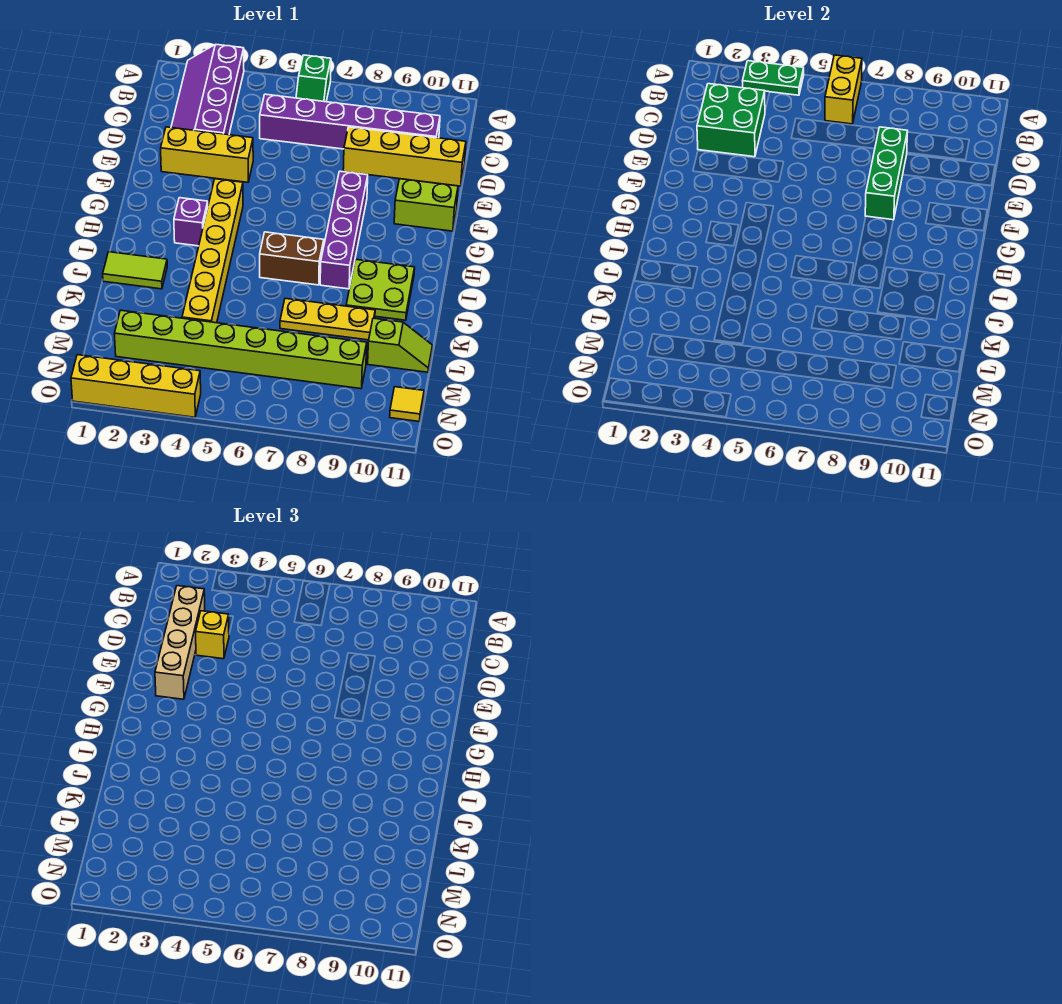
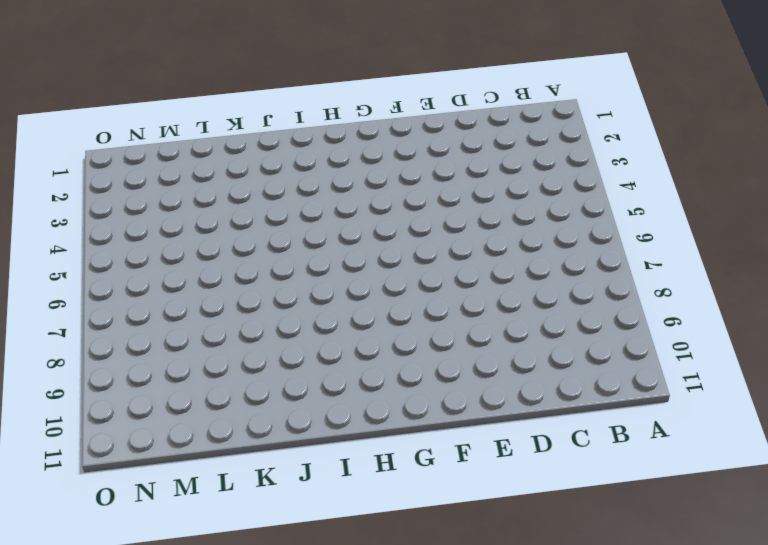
none -> purple slope A2:D3 level 1 top 3
none -> green slope A6:B6 level 1 top A
none -> purple brick C5:C10 level 1

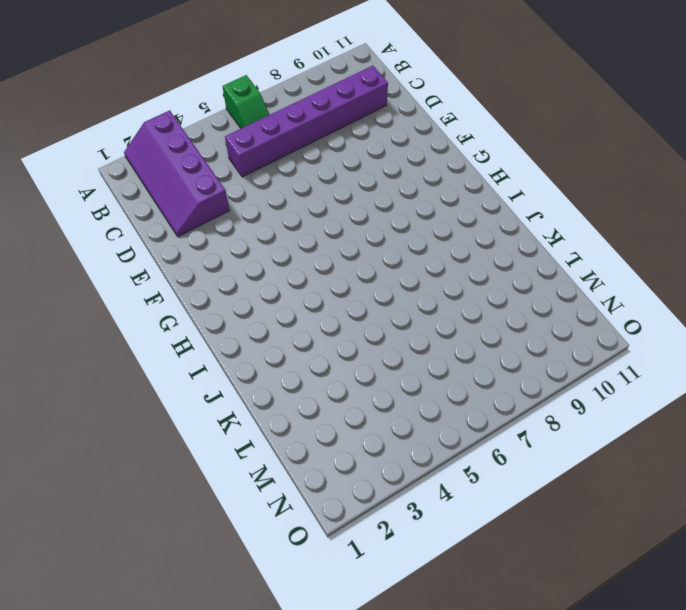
none -> yellow brick D8:D11 level 1
none -> yellow brick E2:E4 level 1
none -> purple brick F8:I8 level 1

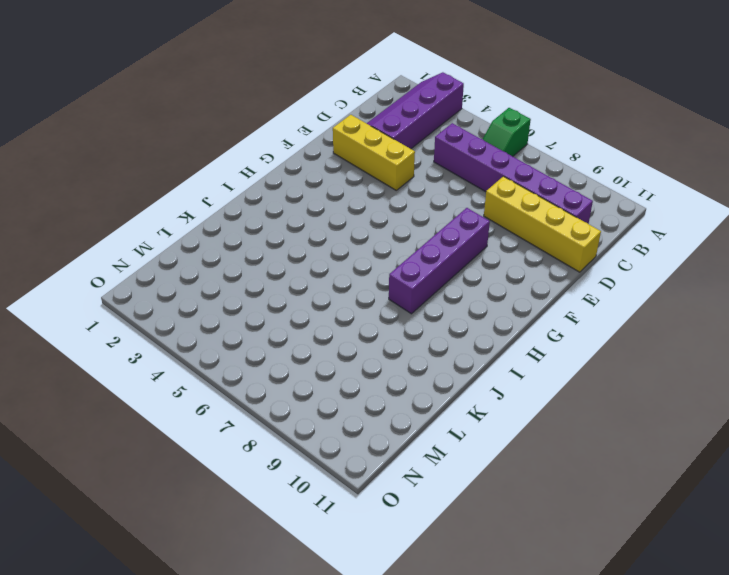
none -> lime brick F10:F11 level 1
none -> yellow brick G4:L4 level 1
none -> purple brick H3 level 1

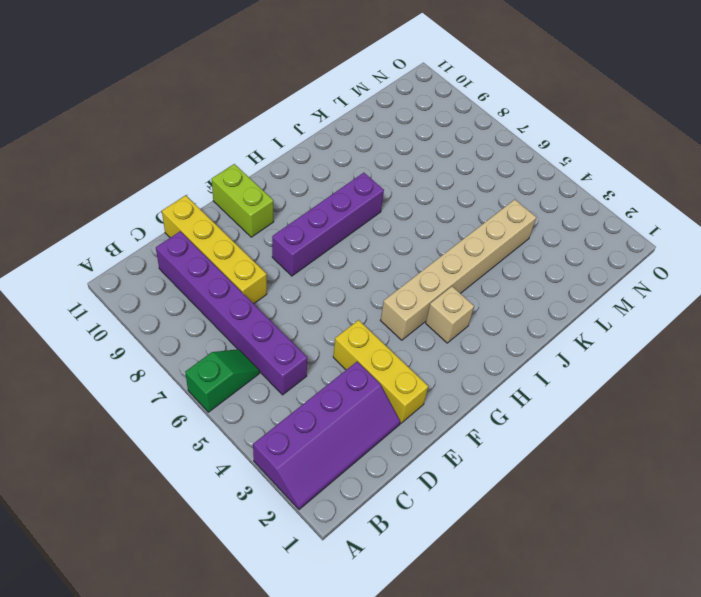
tan brick G4:L4 level 1 -> yellow brick G4:L4 level 1
tan brick H3 level 1 -> purple brick H3 level 1
none -> brown brick I6:I7 level 1
none -> lime plate I9:J10 level 1
none -> lime tile J1:J2 level 1

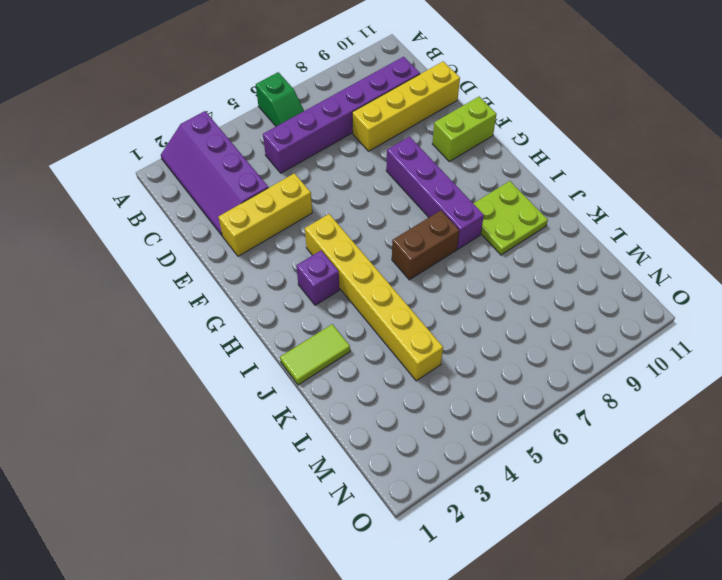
none -> yellow plate K7:K9 level 1
none -> lime slope L10:L11 level 1 top 10
none -> lime brick M2:M9 level 1

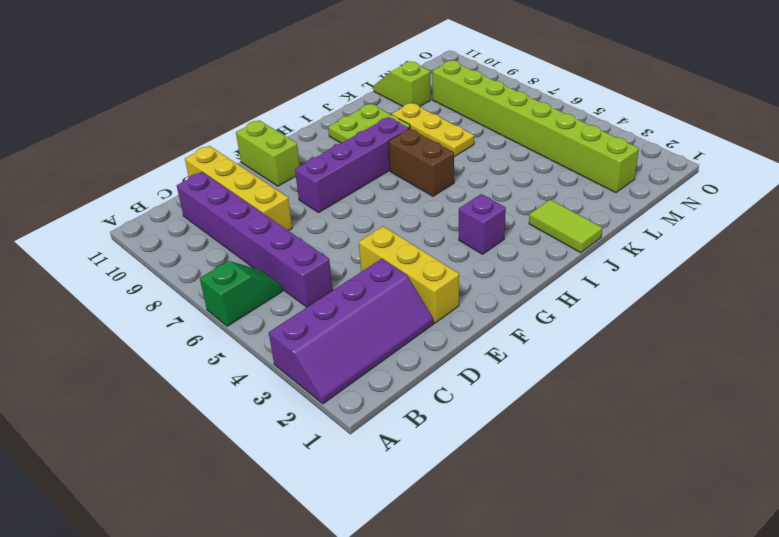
none -> yellow brick G4:L4 level 1
none -> yellow tile N11 level 1
none -> yellow brick O1:O4 level 1

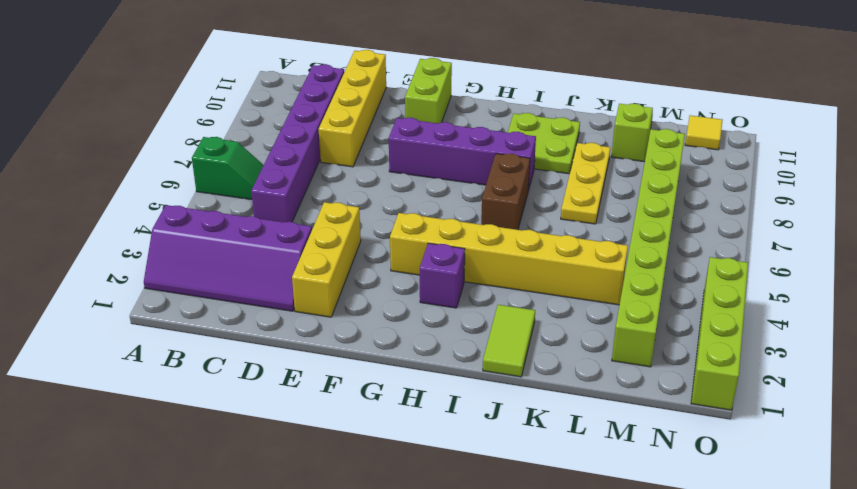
lime brick O1:O4 level 1 -> yellow brick O1:O4 level 1
none -> green plate A3:A4 level 2
none -> yellow brick A6:B6 level 2
none -> green brick C2:D3 level 2

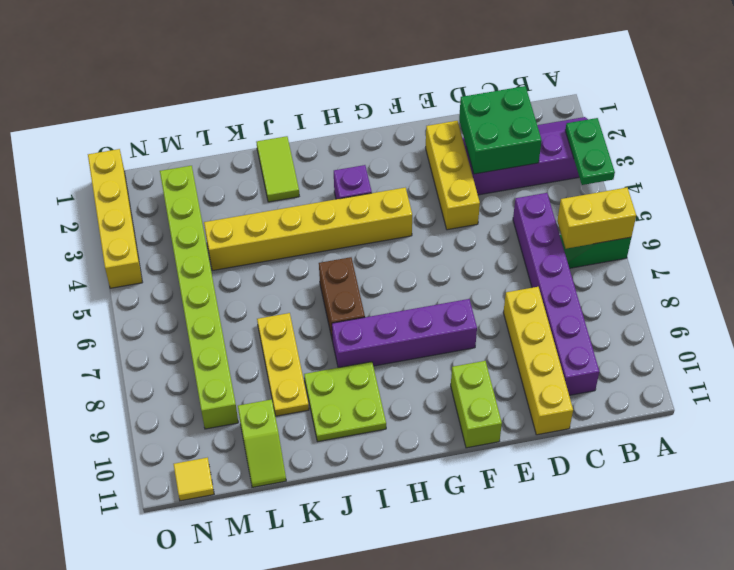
none -> green brick D8:F8 level 2
none -> tan brick C2:F2 level 3
none -> yellow brick D3 level 3

